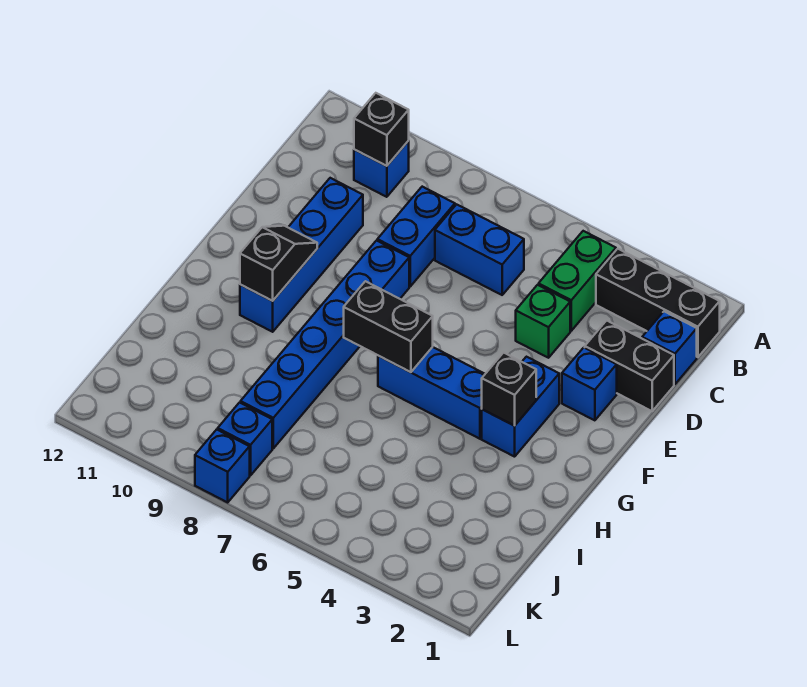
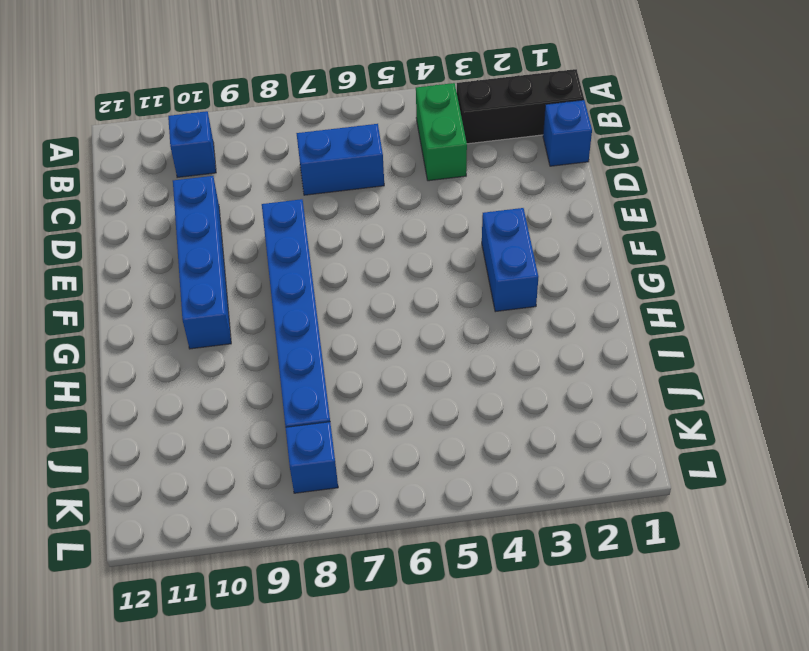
none -> blue brick C8:D8 level 1
none -> black brick D1:D2 level 1
none -> green brick D4 level 1

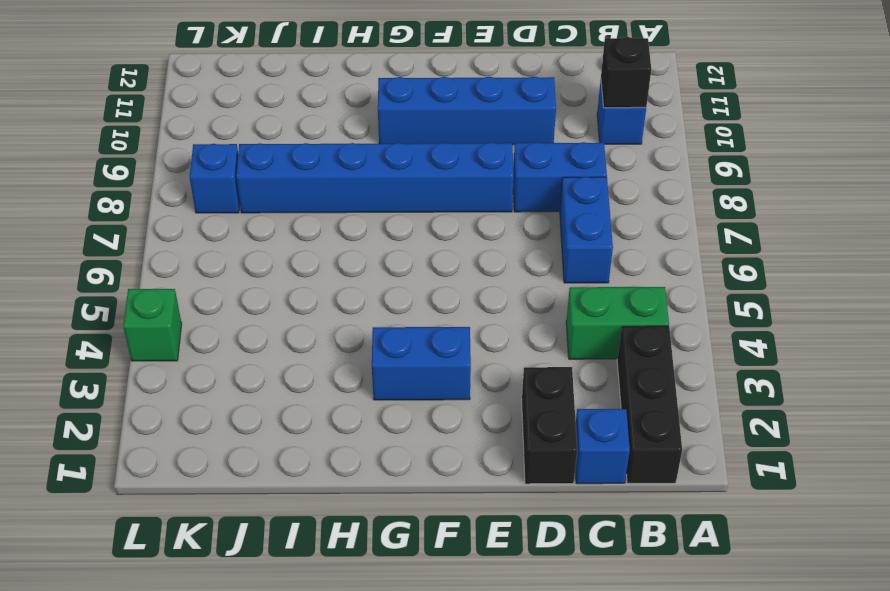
green brick L4 level 1 -> green brick D4 level 1
none -> blue brick E2 level 1
none -> blue brick G4:G6 level 1
none -> blue brick L8 level 1

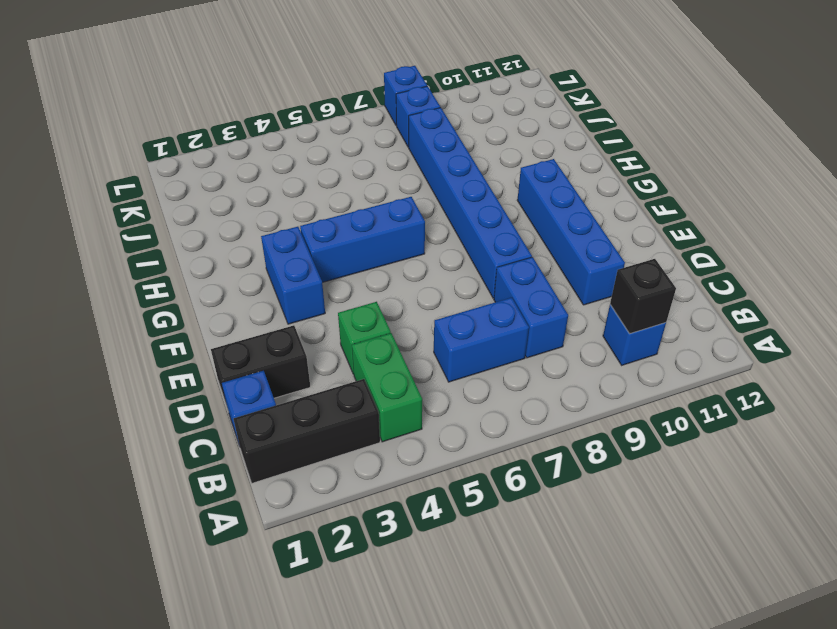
none -> blue brick E2 level 1
none -> black slope F10:G10 level 2 top G
none -> black brick G3 level 2

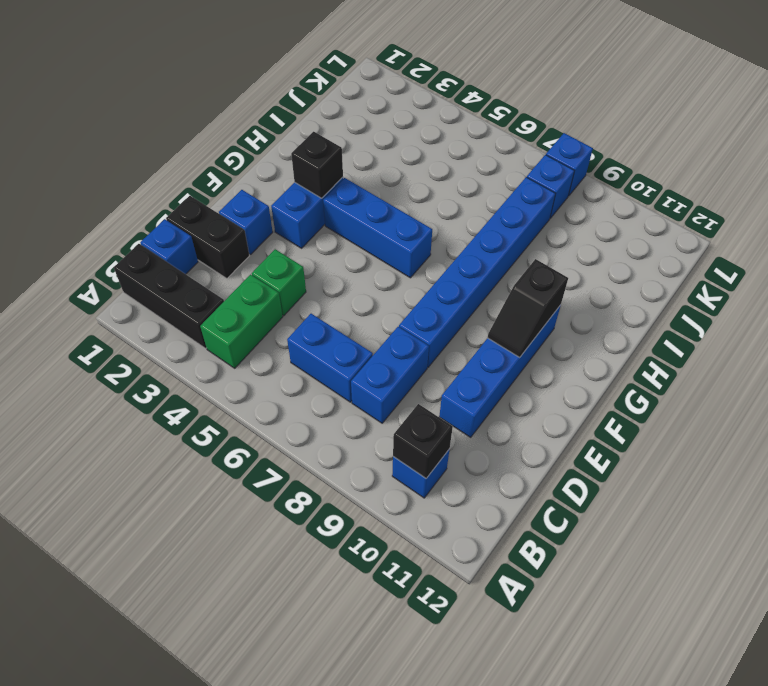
none -> black brick G6:G7 level 2

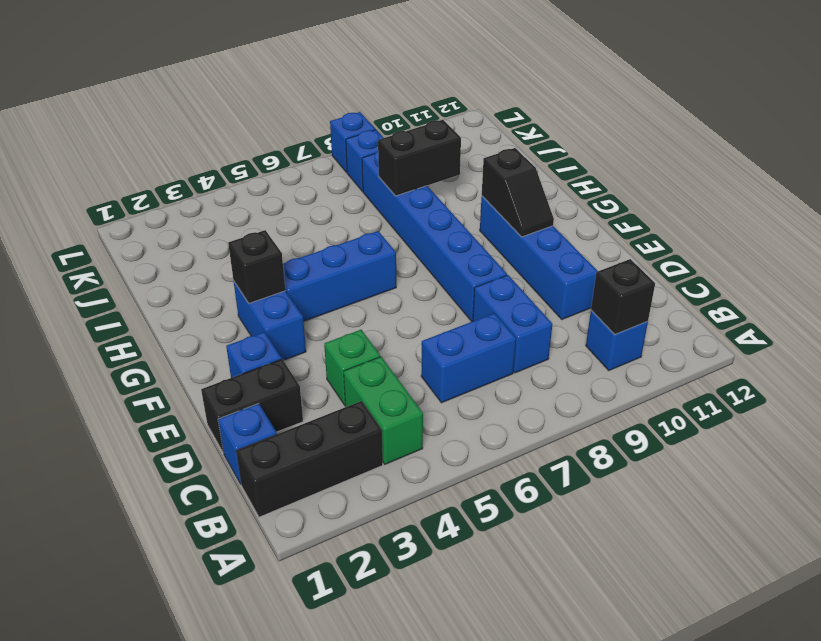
black brick I8:I9 level 2 -> black brick G6:G7 level 2

